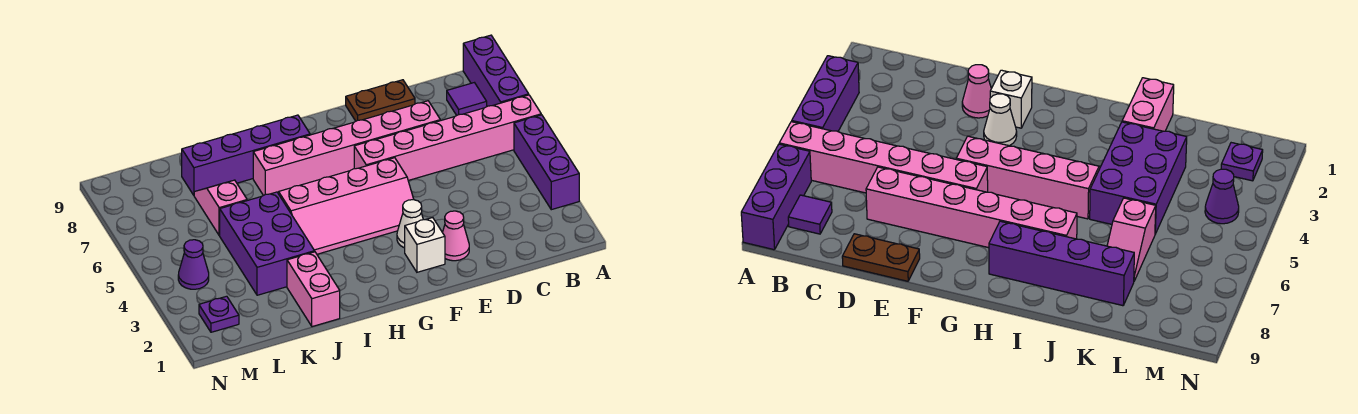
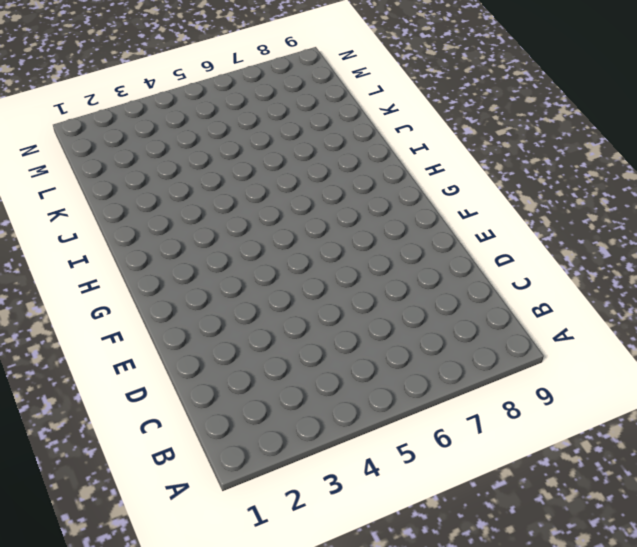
none -> purple brick A3:A5 level 1
none -> pink brick A6:F6 level 1
none -> purple brick A7:A9 level 1

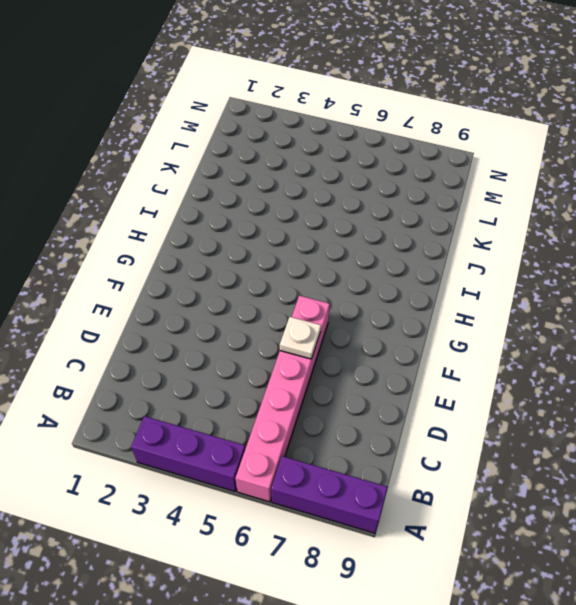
white plate E6 level 2 -> none
none -> purple tile B8 level 1
none -> pink brick D7:I7 level 1
none -> brown plate D9:E9 level 1

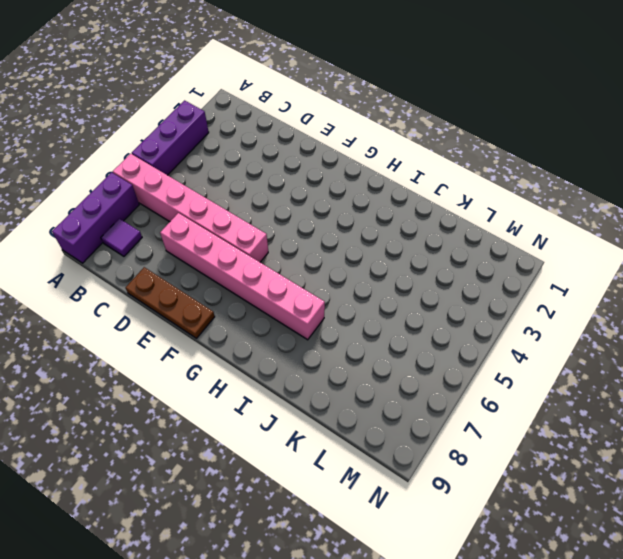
brown plate D9:F9 level 1 -> brown plate D9:E9 level 1
none -> pink cone E2 level 1
none -> white brick F2 level 1
none -> white cone F3 level 1

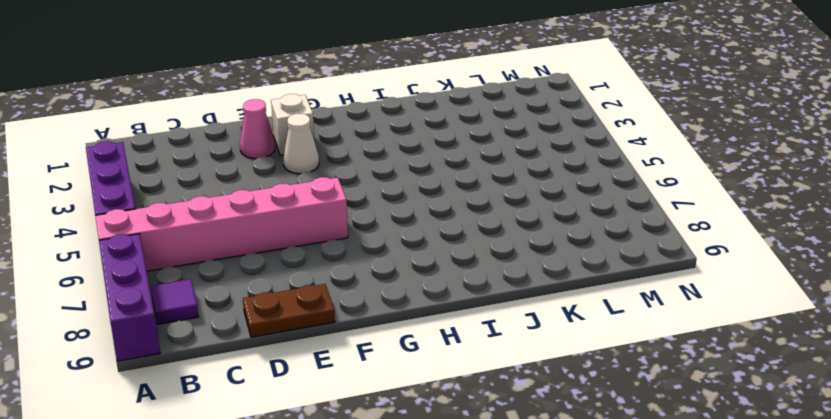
none -> pink brick D7:I7 level 1
none -> pink slope F4:I5 level 1 top 5
none -> purple brick H8:K8 level 1

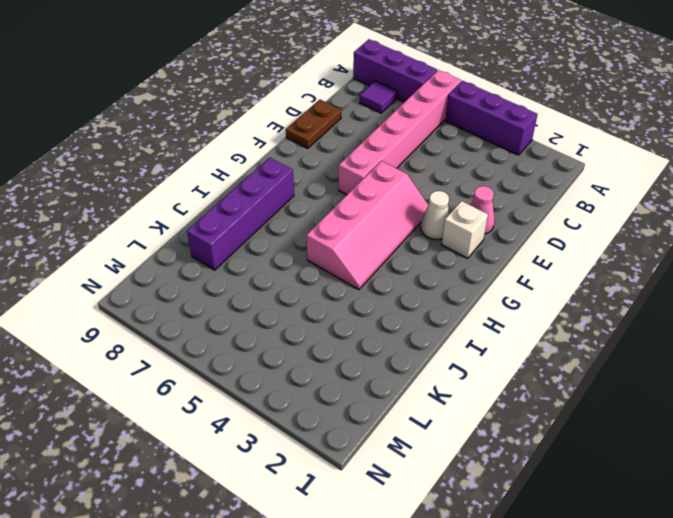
none -> pink brick D7:I7 level 1
none -> pink brick J1:J2 level 1
none -> purple brick J3:K5 level 1

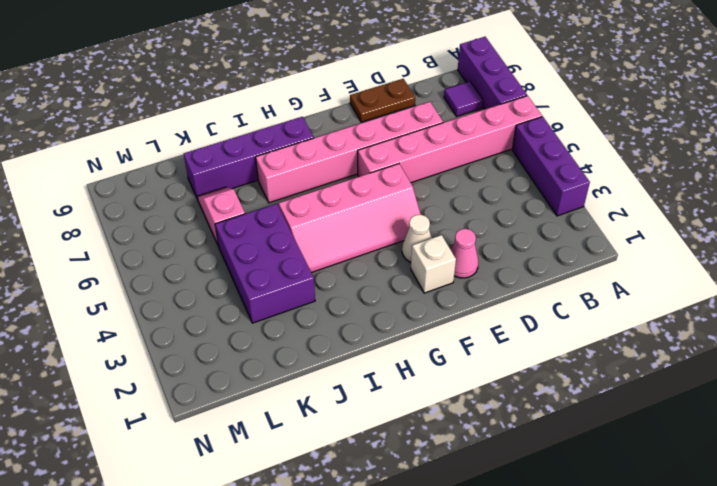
none -> pink brick J1:J2 level 1
none -> purple plate M2 level 1
none -> purple cone M4 level 1

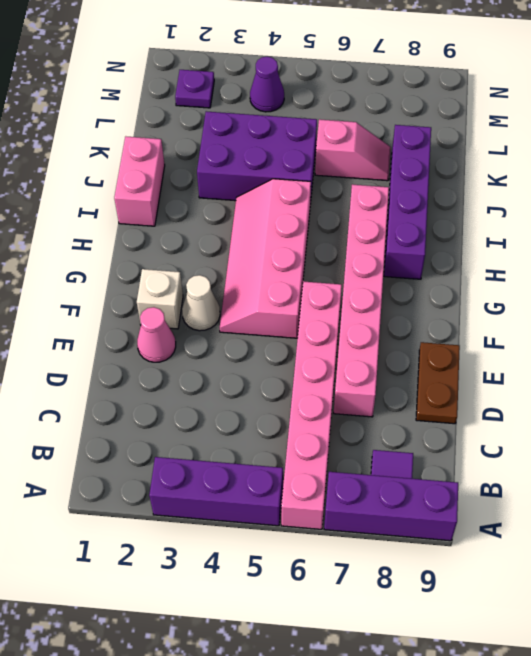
pink brick I1:J1 level 1 -> pink brick J1:J2 level 1

